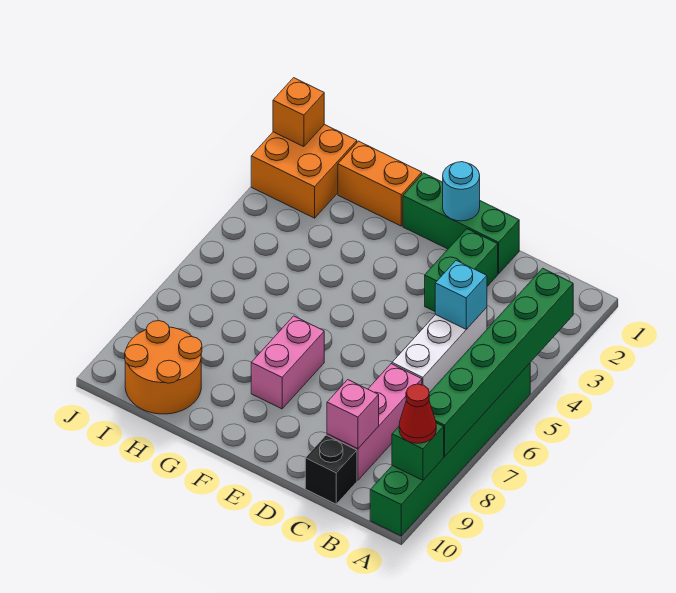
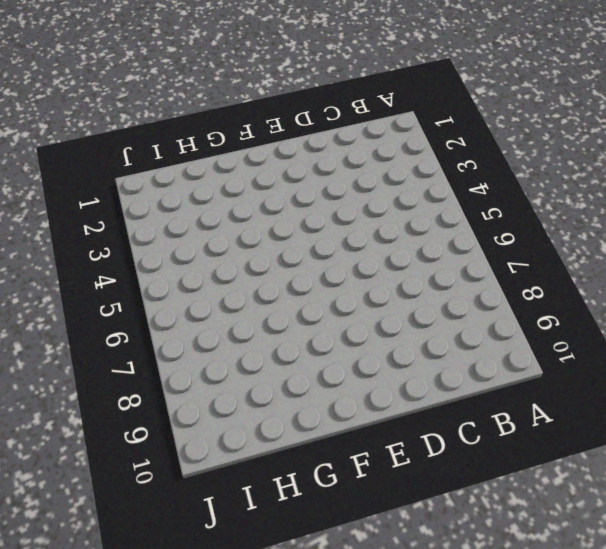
none -> green brick A5:A10 level 1
none -> white brick C4:C6 level 1
none -> pink brick C7:C9 level 1

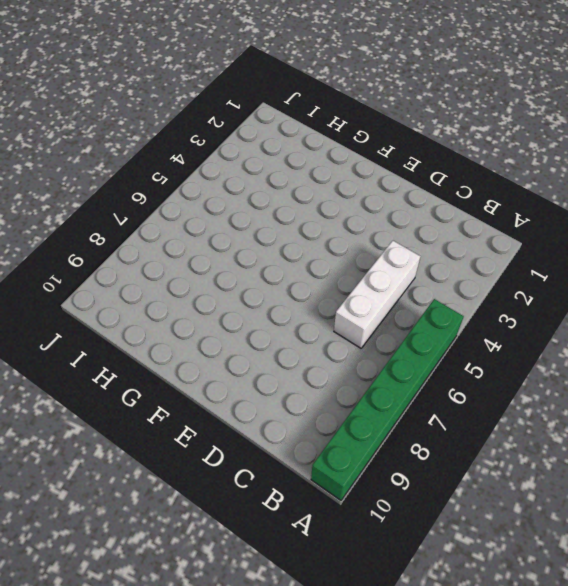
none -> pink brick C7:C9 level 1
none -> black brick C10 level 1
none -> green brick D1:F1 level 1

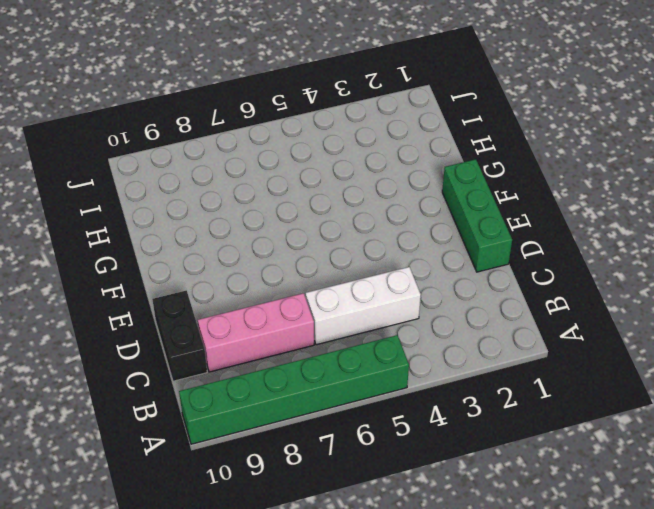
black brick C10:D10 level 1 -> black brick C10 level 1
none -> green brick D2:D3 level 1
none -> pink brick F7:F8 level 1
none -> orange brick G1:H1 level 1

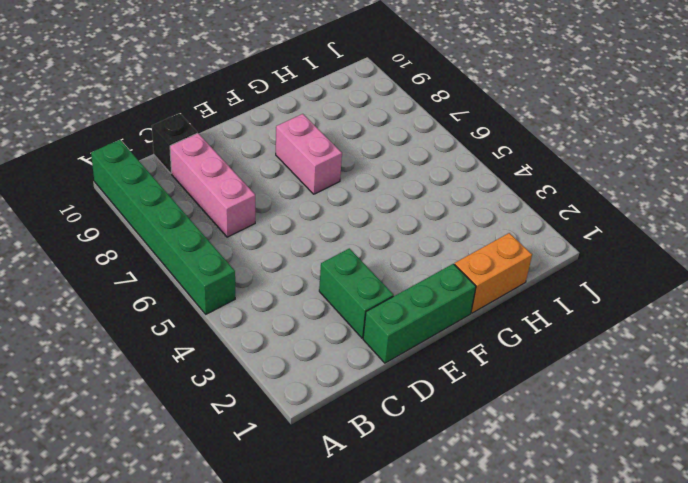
none -> white brick C4:C6 level 1
none -> orange round brick H9:I10 level 1
none -> orange brick I1:J2 level 1

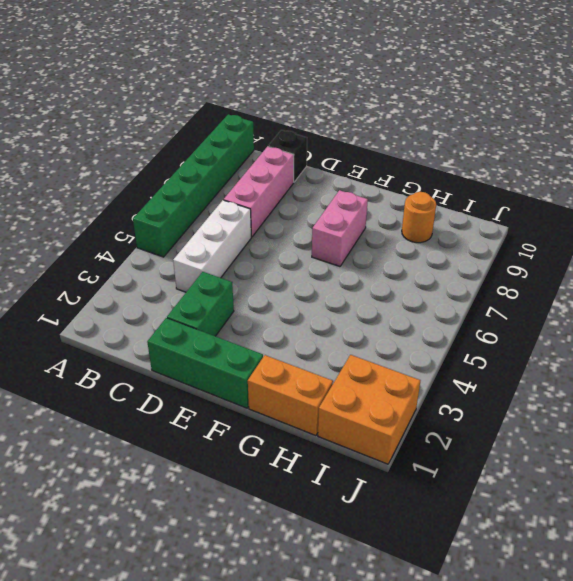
orange round brick H9 level 1 -> orange round brick H9:I10 level 1
none -> green brick A3:A8 level 2
none -> green brick A9 level 2
none -> cyan brick C4 level 2

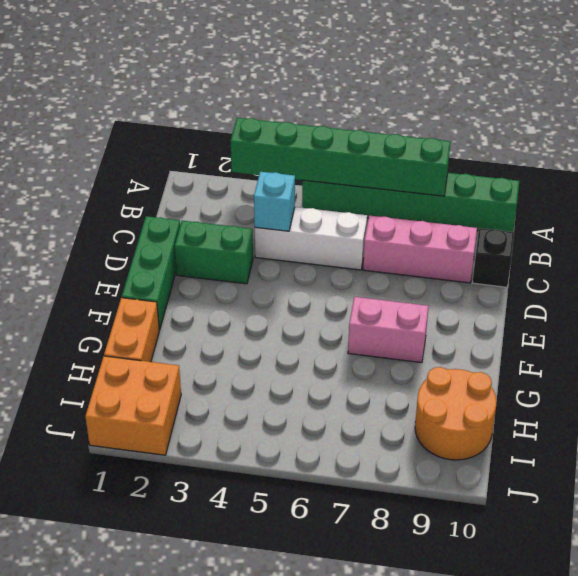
none -> green brick A9 level 2
none -> pink brick C9 level 2
none -> cyan round brick E1 level 2

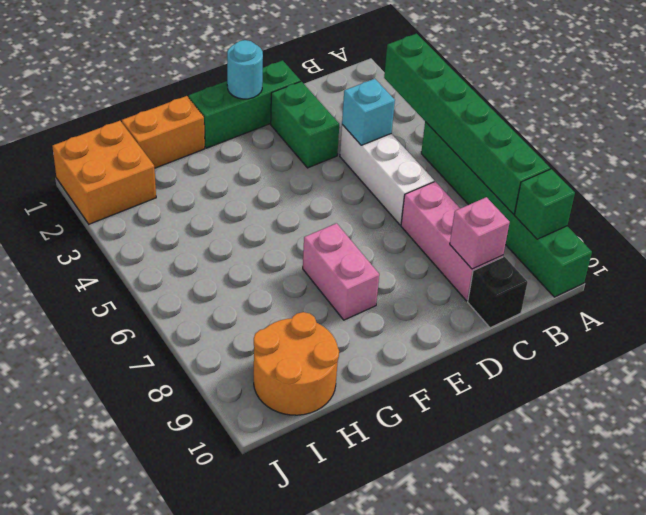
none -> orange brick J1 level 2
none -> red cone A9 level 3

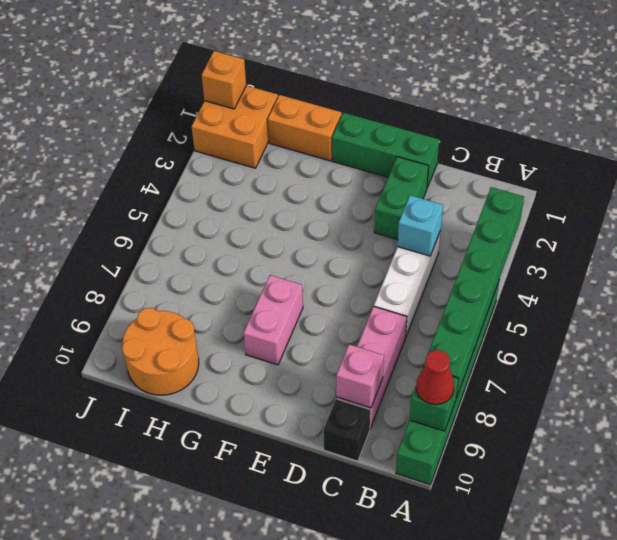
none -> cyan round brick E1 level 2

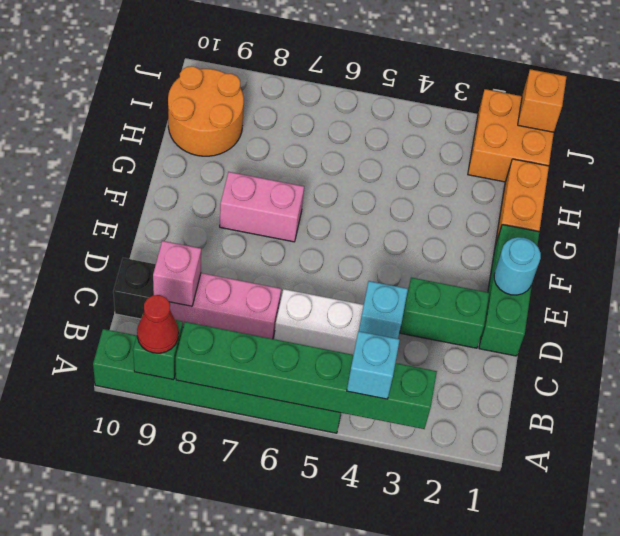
cyan brick A4 level 3 -> none

